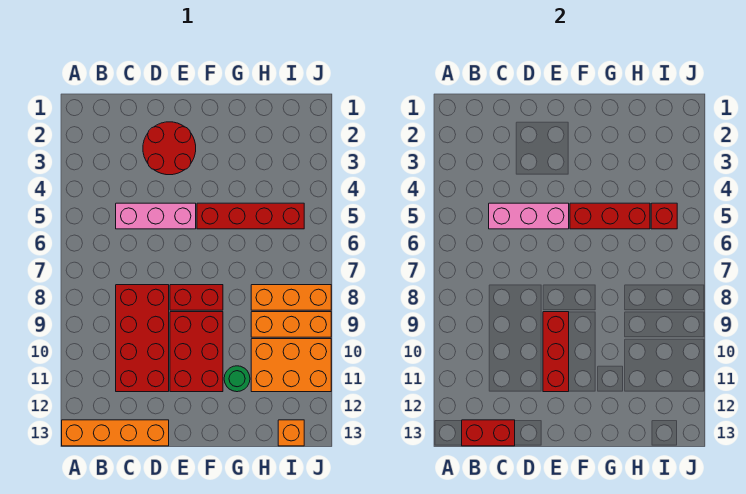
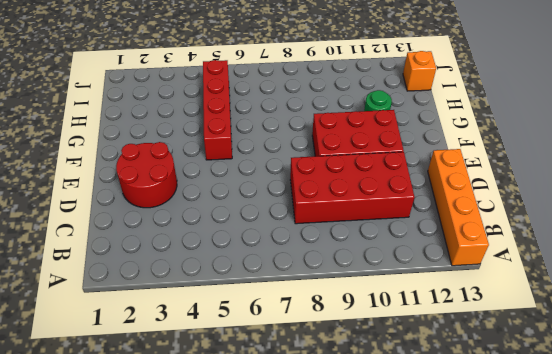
none -> pink brick C5:E5 level 1
none -> red brick E8:F8 level 1
none -> orange brick H8:J8 level 1

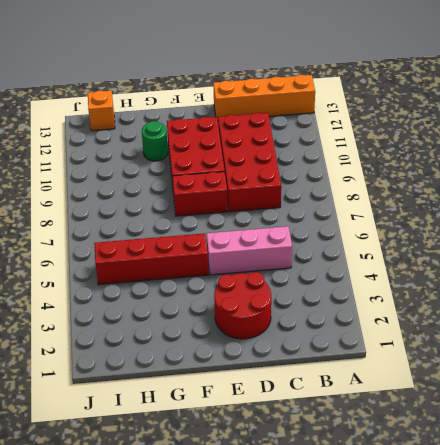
none -> orange brick H8:J8 level 1
none -> orange brick H9:J9 level 1
none -> orange brick H10:J11 level 1

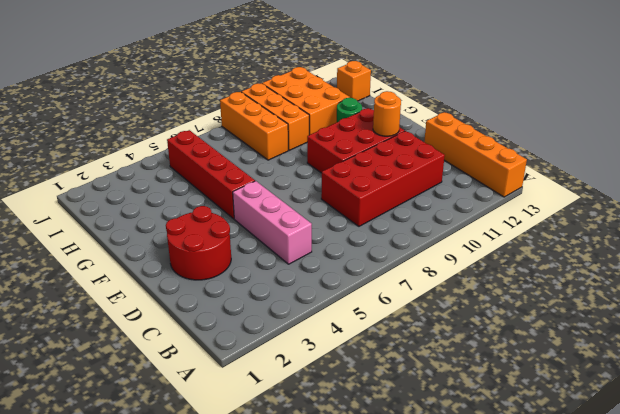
orange round brick E11 level 2 -> red brick E9:E11 level 2
none -> red brick E8:F8 level 1
none -> red brick B13:C13 level 2
none -> pink brick C5:E5 level 2

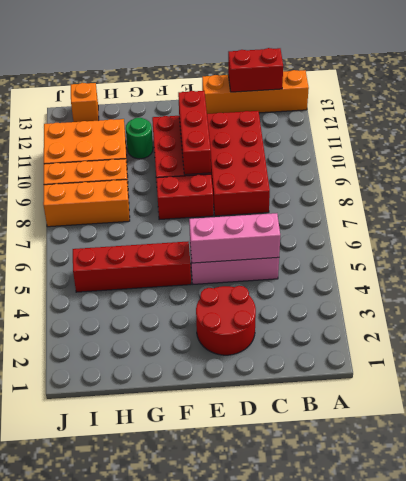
none -> red brick F5:H5 level 2
none -> red brick I5 level 2

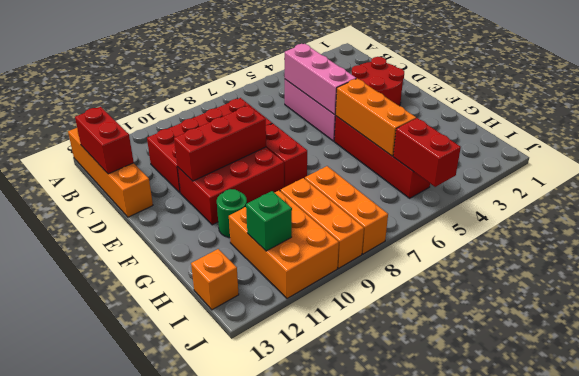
orange brick F5:H5 level 2 -> red brick F5:H5 level 2
red brick I5:J5 level 2 -> red brick I5 level 2
green brick I11 level 2 -> none

